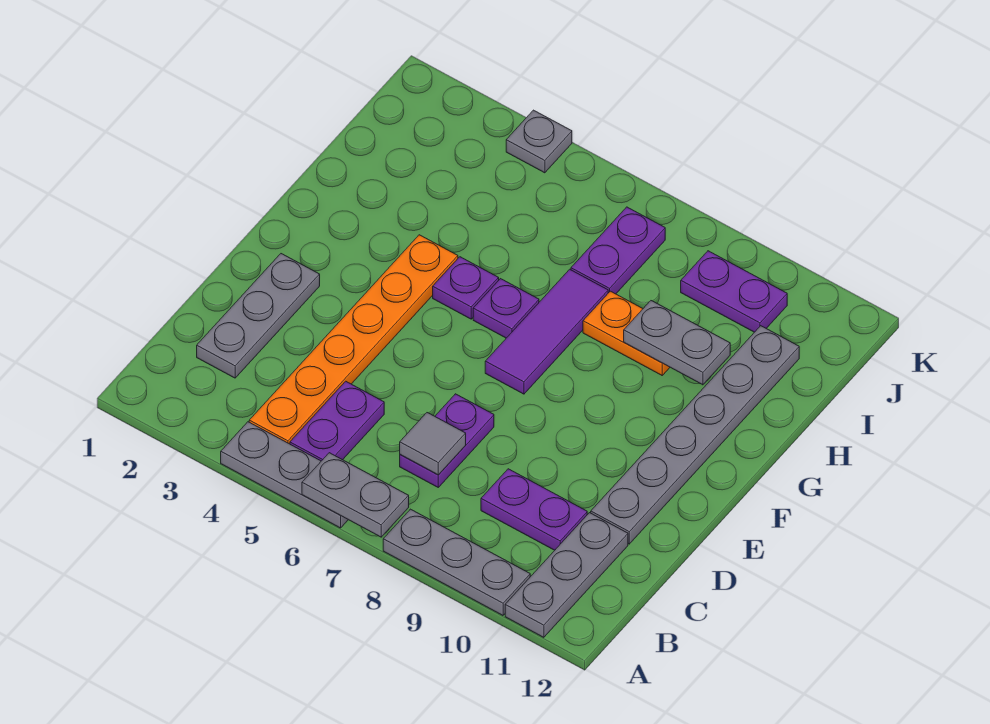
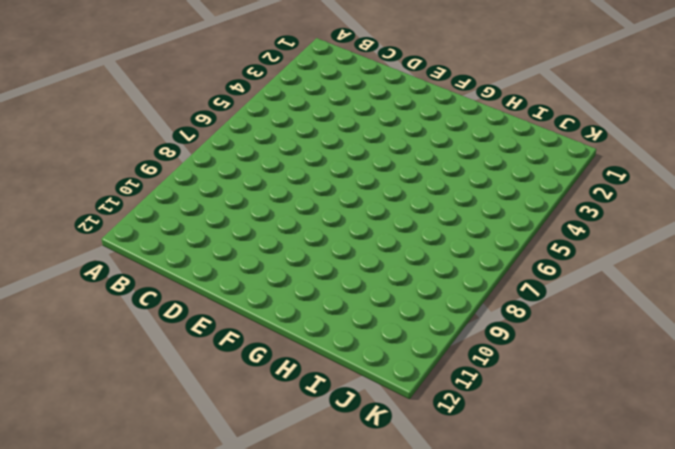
none -> grey plate A4:A6 level 1
none -> grey plate A8:A10 level 1
none -> grey plate A11:C11 level 1

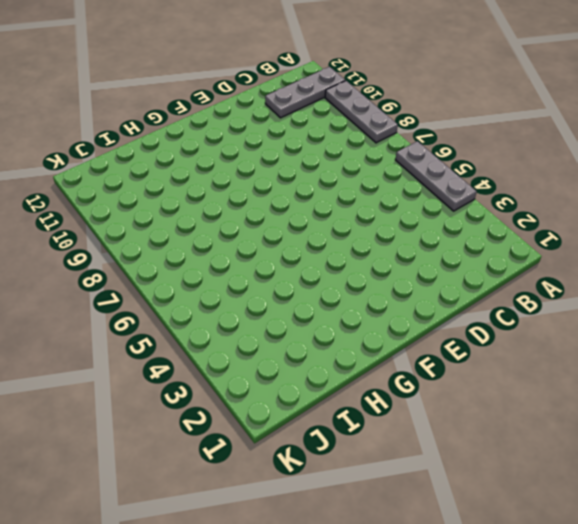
none -> orange plate B4:G4 level 1
none -> purple plate B5:C5 level 1
none -> grey plate C2:E2 level 1

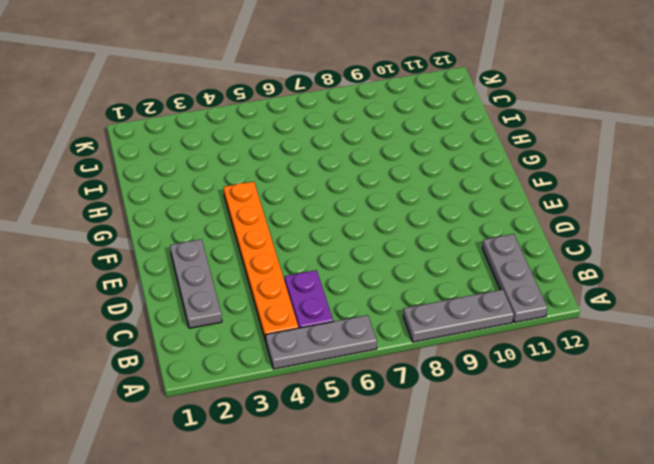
none -> purple plate C7:D7 level 1
none -> purple plate C9:C10 level 1
none -> grey plate D11:I11 level 1

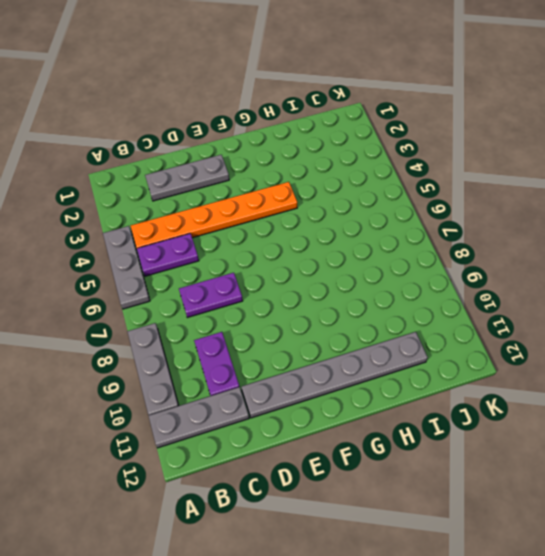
none -> purple tile F7:H7 level 1
none -> purple plate G5 level 1
none -> purple plate G6 level 1

